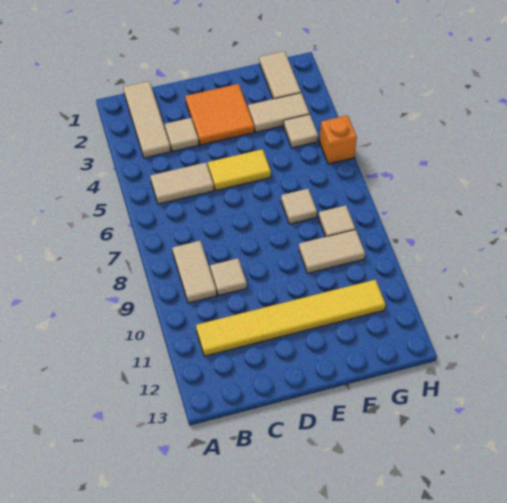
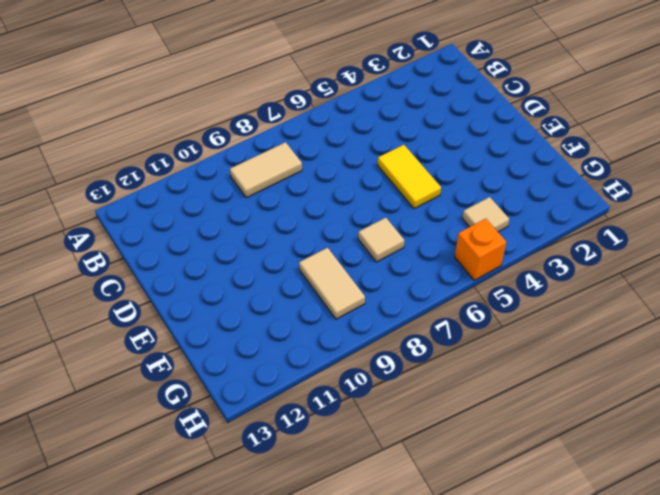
none -> tan tile B1:B3 level 1
none -> tan tile B5:C5 level 1
none -> yellow tile B11:G11 level 1

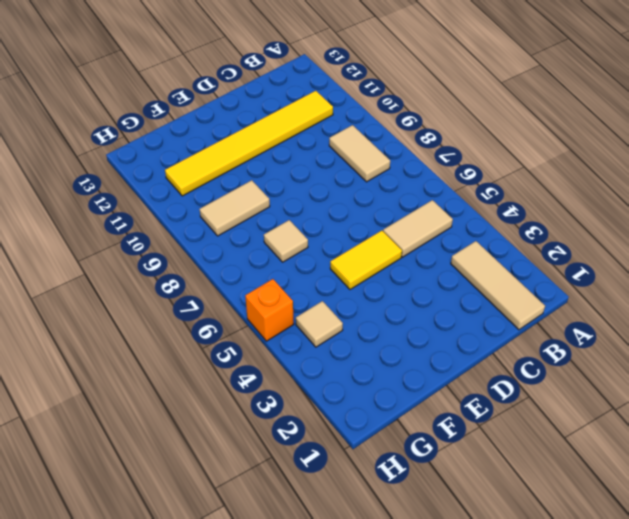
none -> tan tile C3 level 1
none -> tan tile C9 level 1
none -> orange tile D2:E3 level 1

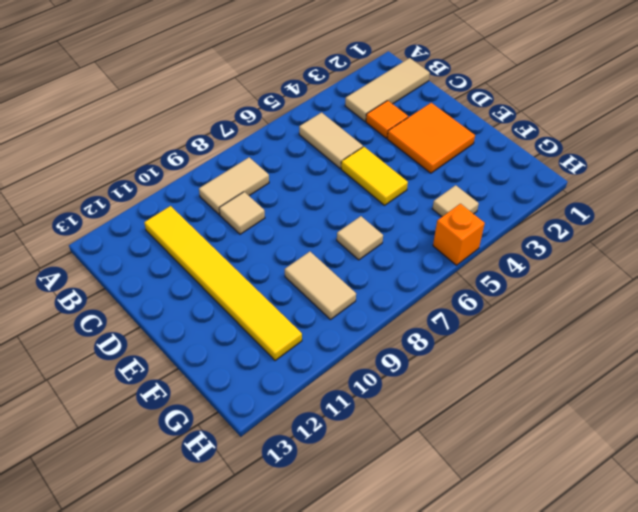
orange tile C3 level 1 -> tan tile C3 level 1
none -> tan tile F3:G3 level 1
none -> tan tile G1:G2 level 1
none -> tan tile G8 level 1

